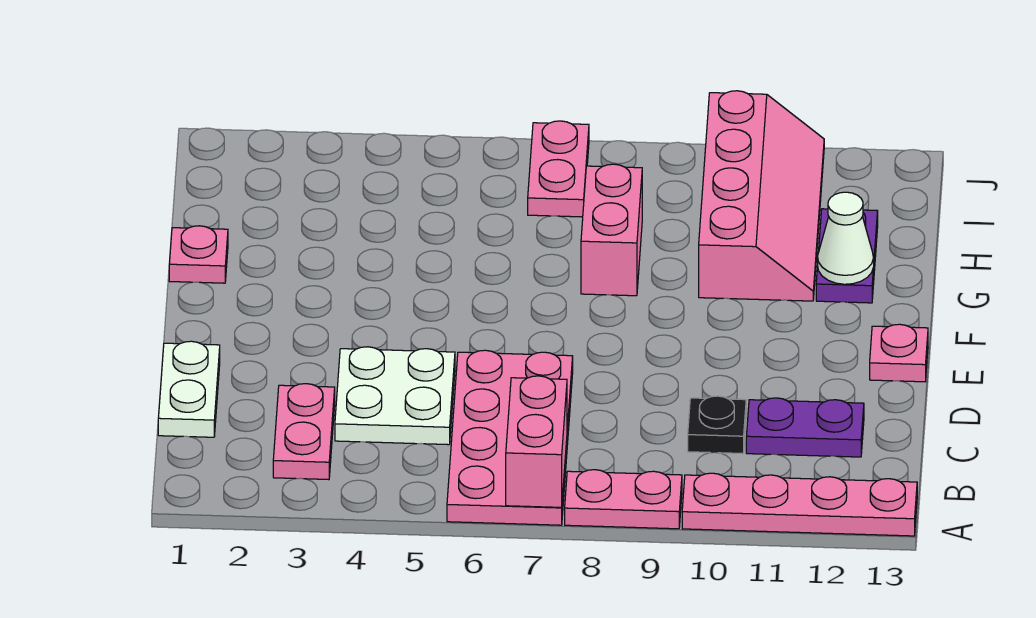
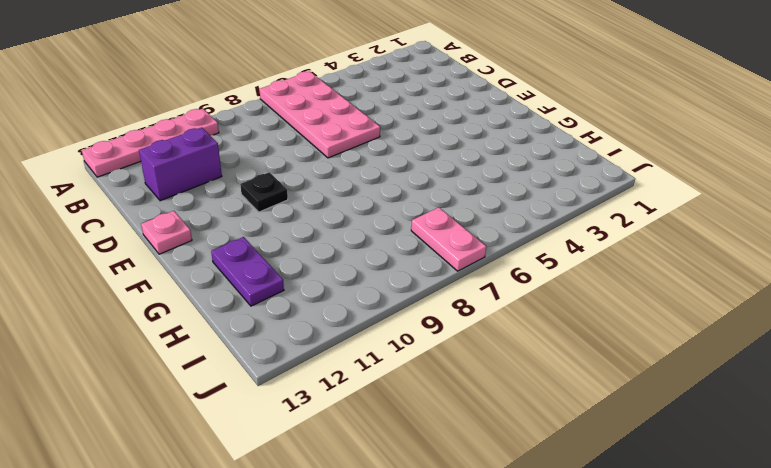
purple brick C11:C12 level 1 -> purple plate C11:C12 level 1
black plate E10 level 1 -> black plate C10 level 1
none -> pink plate A8:A9 level 1
none -> pink plate B3:C3 level 1
none -> white plate C1:D1 level 1

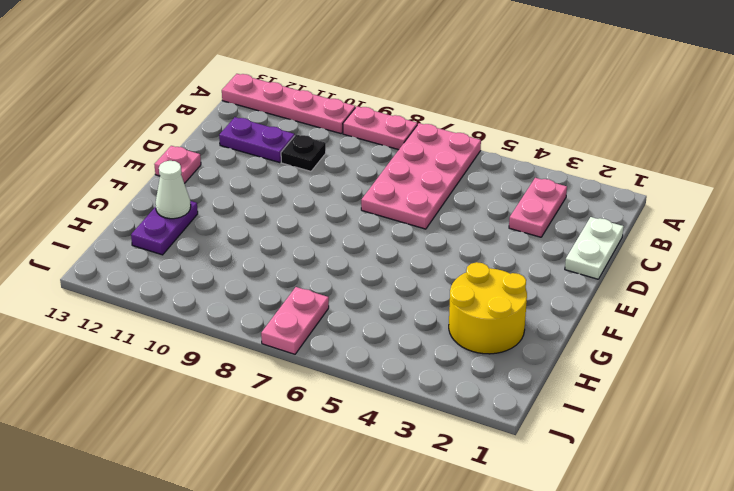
yellow round brick G2:H3 level 1 -> none
none -> white plate C4:D5 level 1
none -> pink plate G1 level 1
none -> pink brick G8:H8 level 1

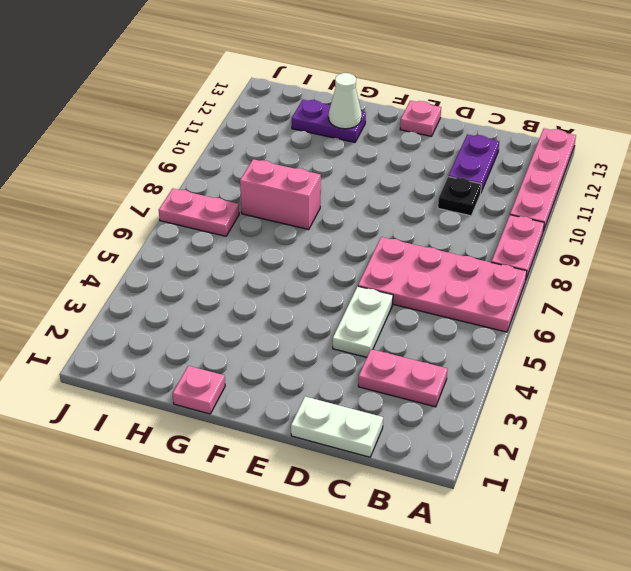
white plate D4:D5 level 1 -> white plate C4:D5 level 1
none -> pink slope G10:J11 level 1 top 10
none -> pink brick A7:B7 level 2

